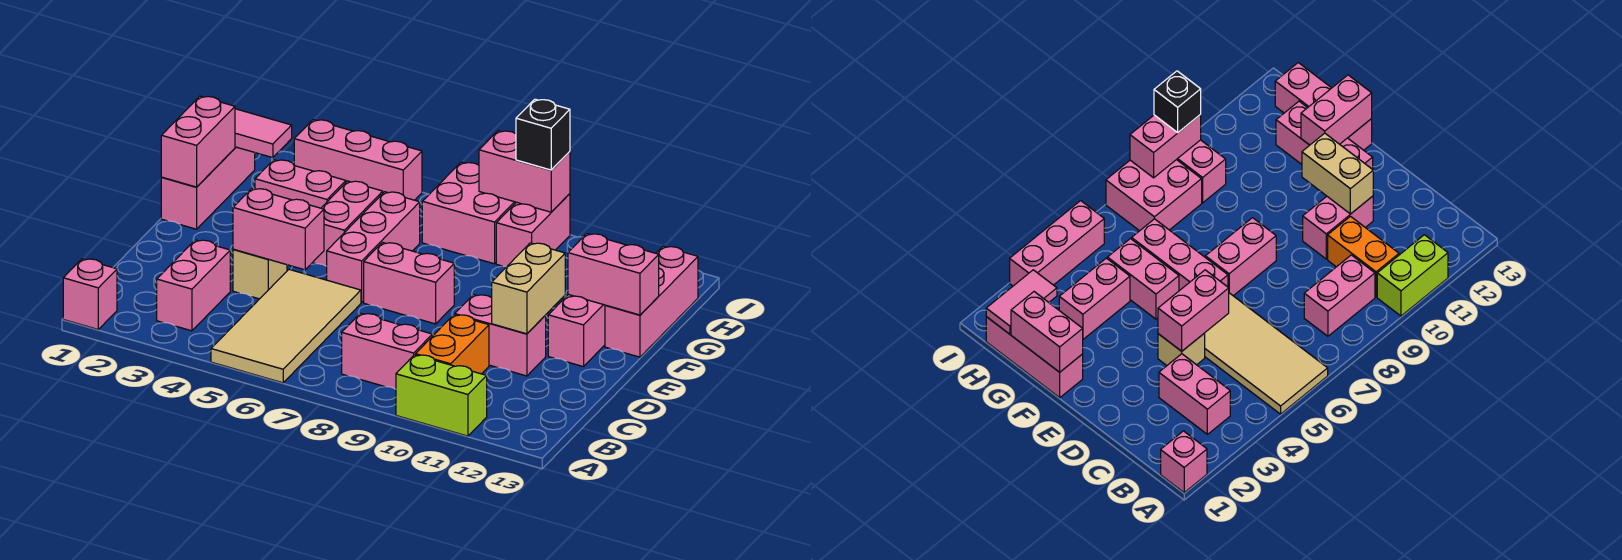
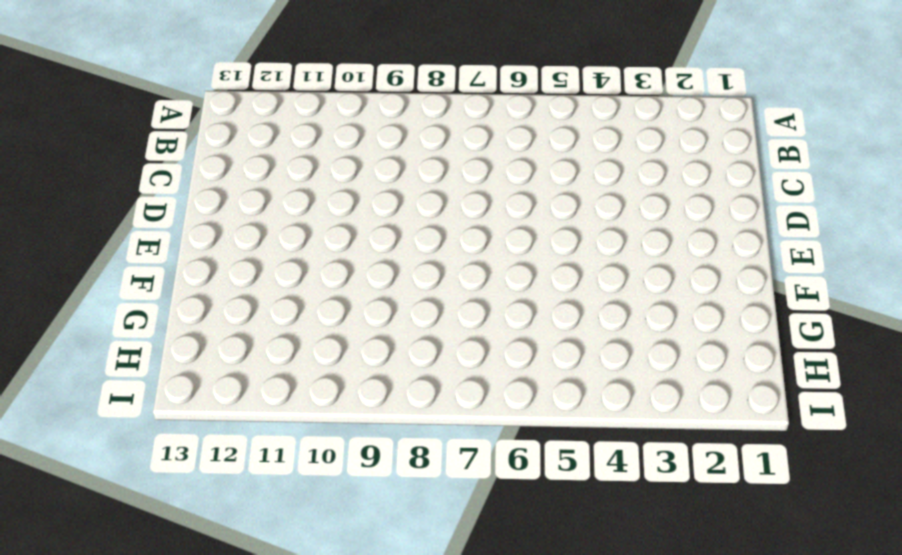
none -> pink brick A1 level 1
none -> tan tile A5:D6 level 1
none -> lime brick A10:A11 level 1

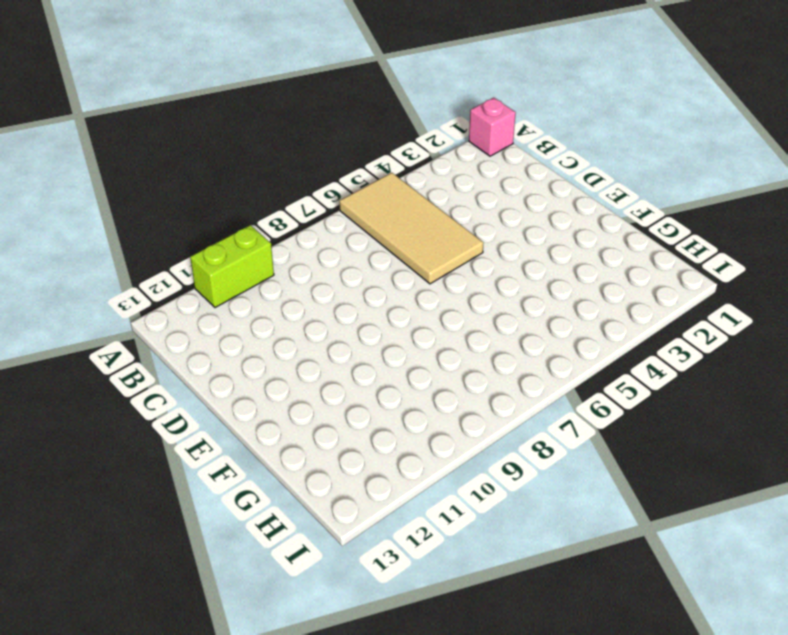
none -> pink brick B3:C3 level 1
none -> pink brick B8:B9 level 1
none -> orange brick B10:C10 level 1

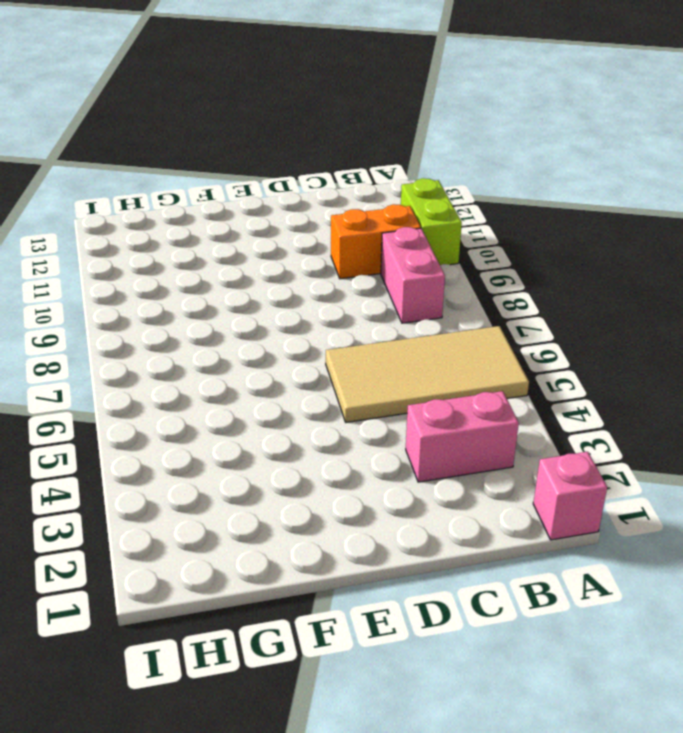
none -> tan brick D4 level 1
none -> pink brick D10:D11 level 1
none -> pink brick E6:G6 level 1

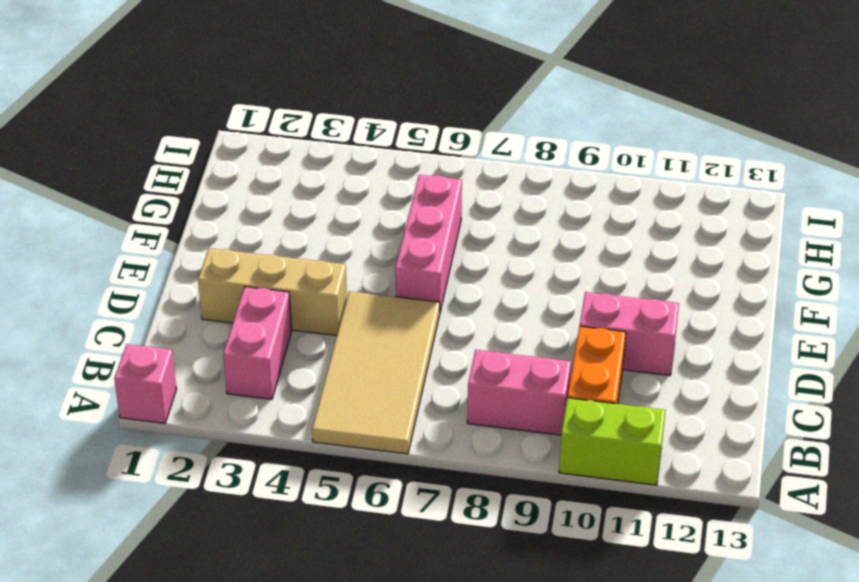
tan brick D2:D4 level 1 -> tan brick D4 level 1
none -> pink brick E7:E8 level 1
none -> pink brick E12:G12 level 1
none -> pink brick F1:H1 level 1

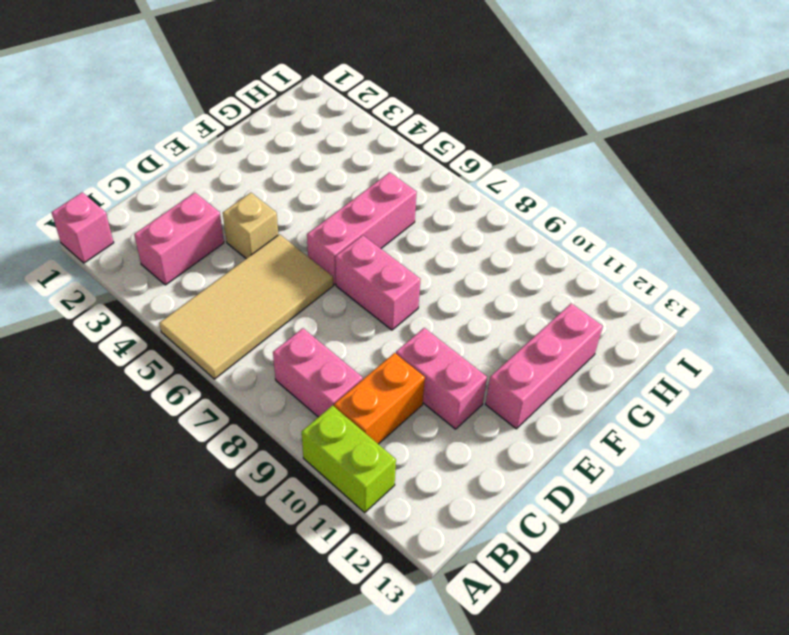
none -> pink brick F1:H1 level 1
none -> pink brick F5:G5 level 1
none -> pink brick F13:H13 level 1

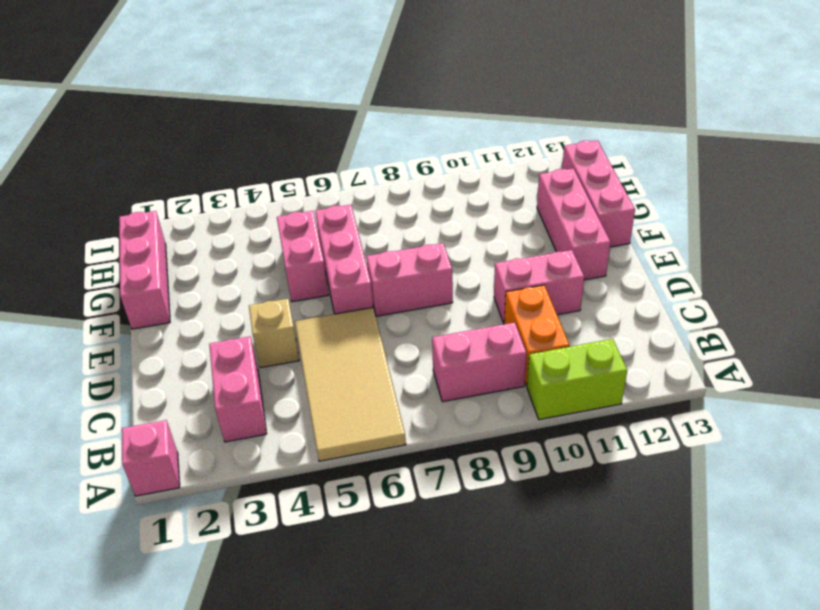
none -> pink brick G3:G4 level 1
none -> pink brick H7:I8 level 1
none -> pink brick H9:I9 level 1

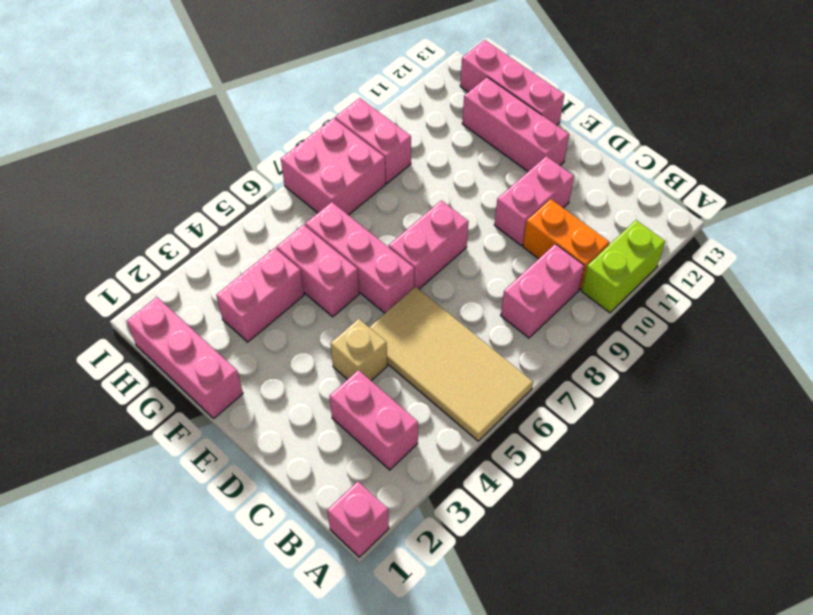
none -> pink brick I3:I5 level 1
none -> pink brick D4:D5 level 2
none -> tan brick D11:E11 level 2

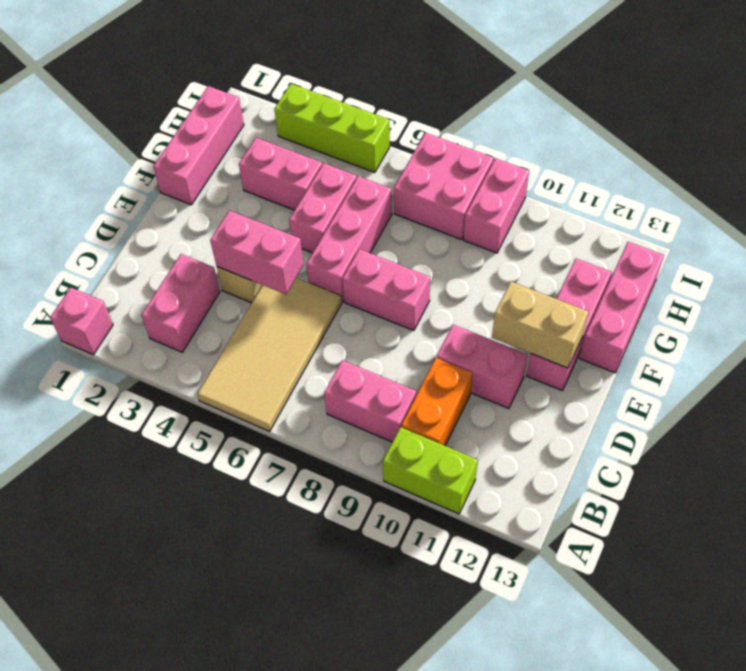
tan brick E11:E12 level 2 -> tan brick D11:E11 level 2
lime brick I3:I5 level 1 -> pink brick I3:I5 level 1
none -> pink brick F1:G1 level 2
none -> pink brick F12:F13 level 2
none -> pink tile H1:H2 level 2

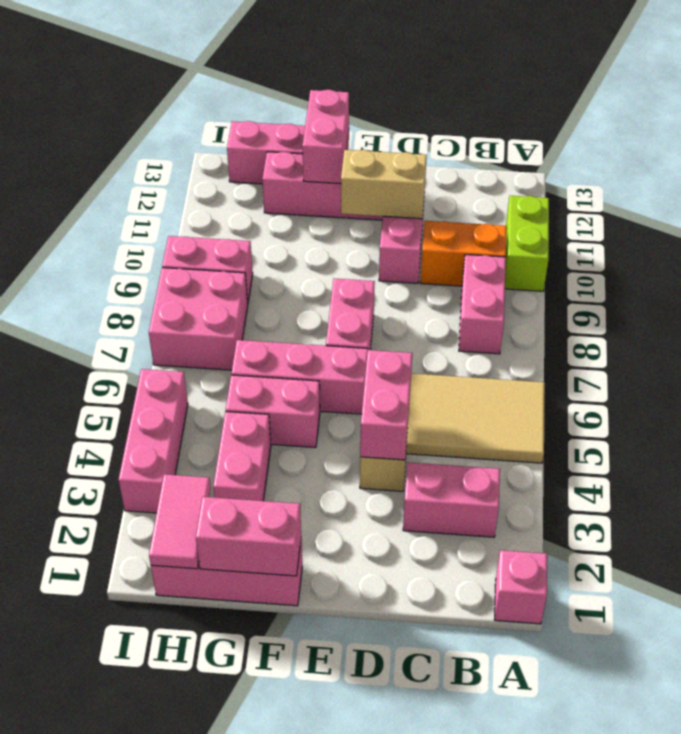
none -> pink brick I8:I9 level 2
none -> black brick I9 level 3

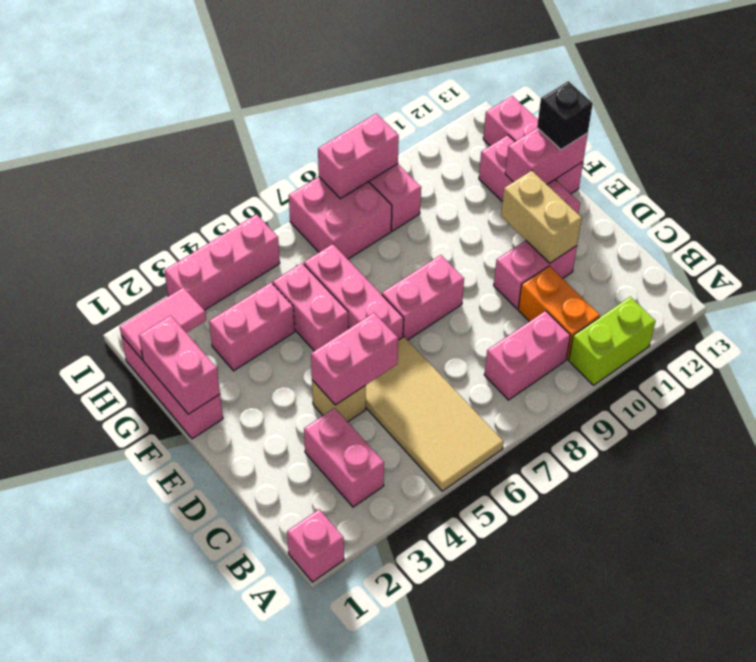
black brick F13 level 3 -> black brick I9 level 3

